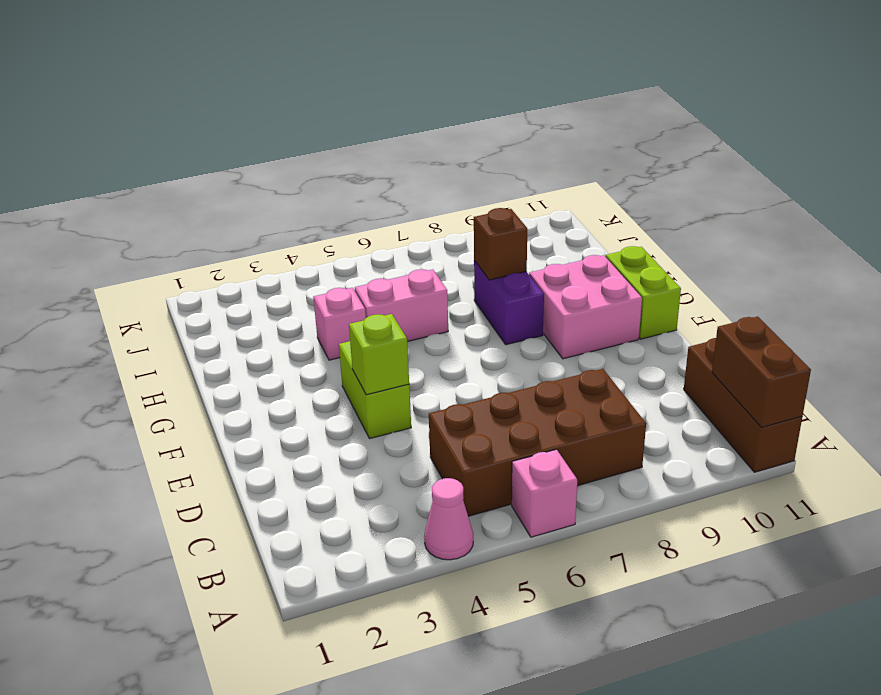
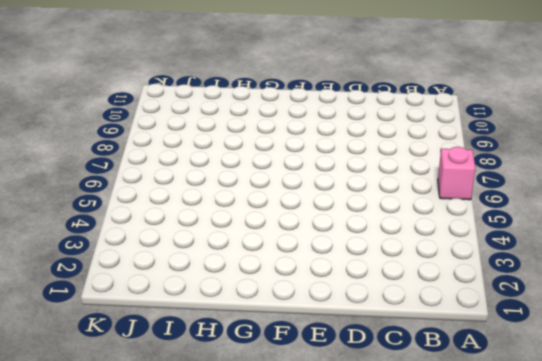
none -> pink cone A4 level 1
none -> brown brick A11:C11 level 1
none -> brown brick B5:C8 level 1

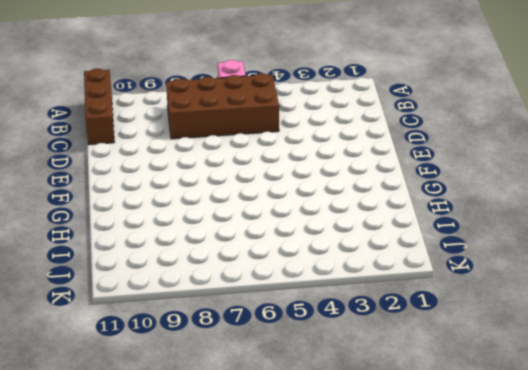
none -> pink cone A4 level 1
none -> lime brick E4:F4 level 1
none -> pink brick F9:G10 level 1

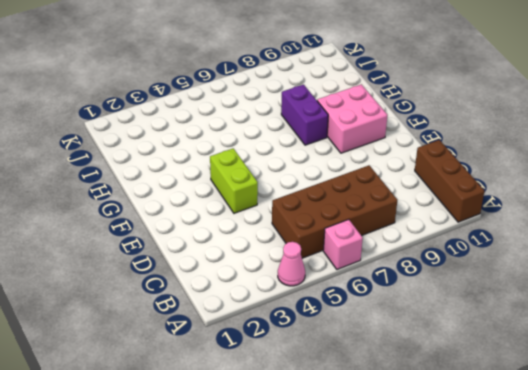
none -> lime brick F11:G11 level 1
none -> pink brick H4 level 1
none -> pink brick H5:H6 level 1

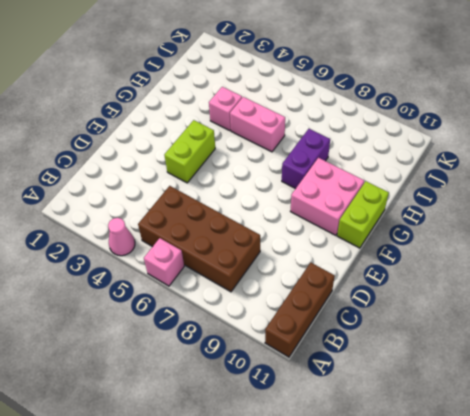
none -> brown brick A11:B11 level 2
none -> lime brick E4 level 2
none -> brown brick H8 level 2

